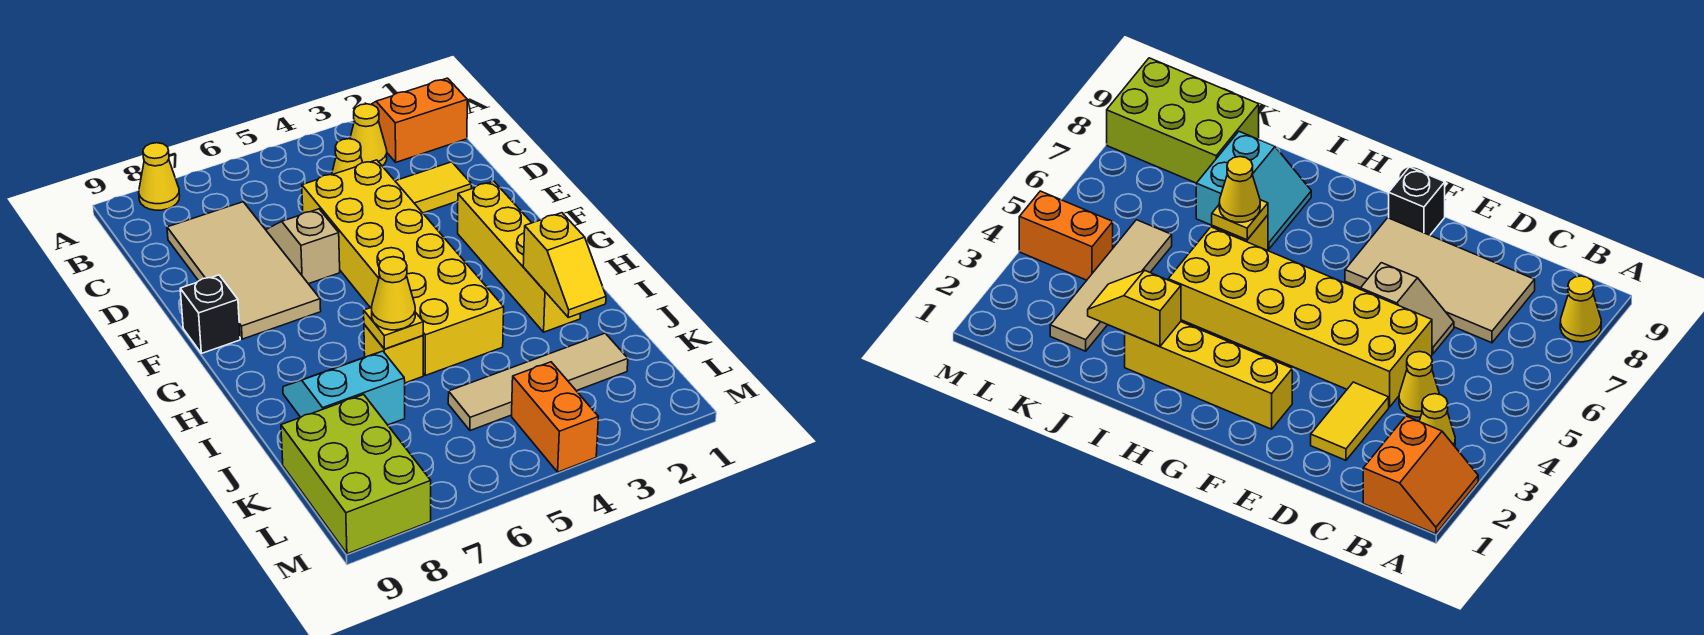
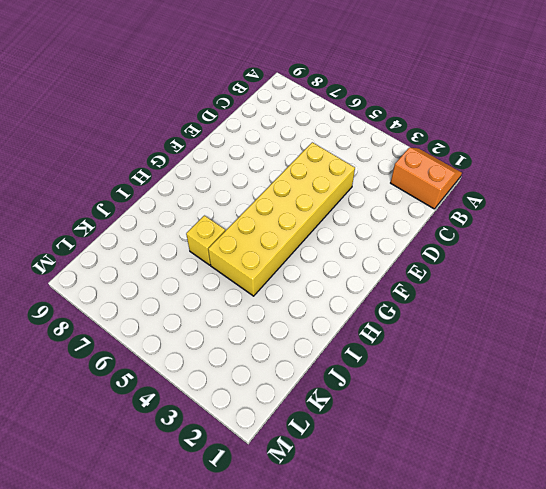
none -> yellow cone A8 level 1
none -> yellow cone B3 level 1
none -> yellow cone C4 level 1

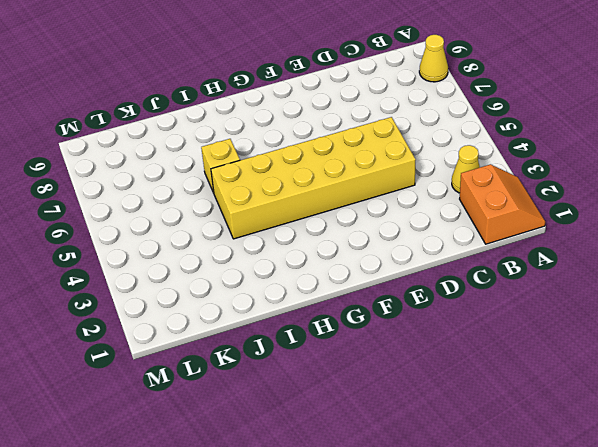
none -> yellow cone C4 level 1
none -> tan tile C7:F8 level 1
none -> yellow tile D2:D3 level 1

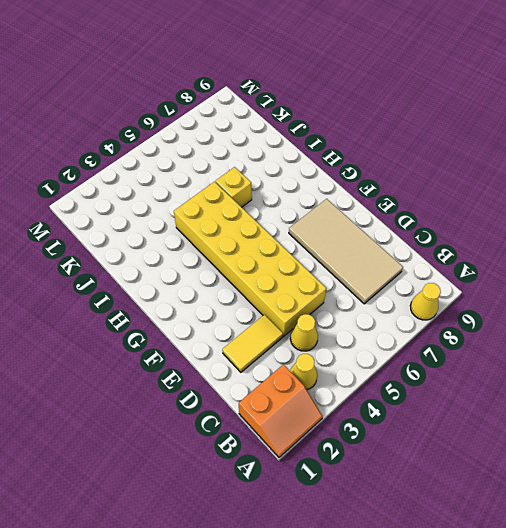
none -> tan slope D6:E6 level 1 top E
none -> yellow brick F2:I2 level 1
none -> black brick F9 level 1

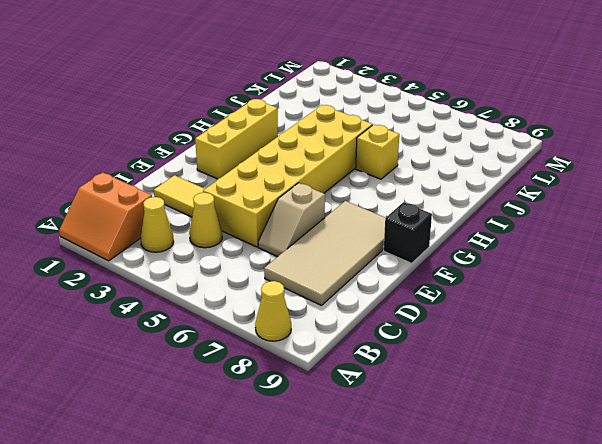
yellow brick F2:H2 level 1 -> yellow brick F2:I2 level 1
none -> cyan slope I7:J8 level 1 top J
none -> tan tile K2:K5 level 1
none -> lime brick K8:M9 level 1

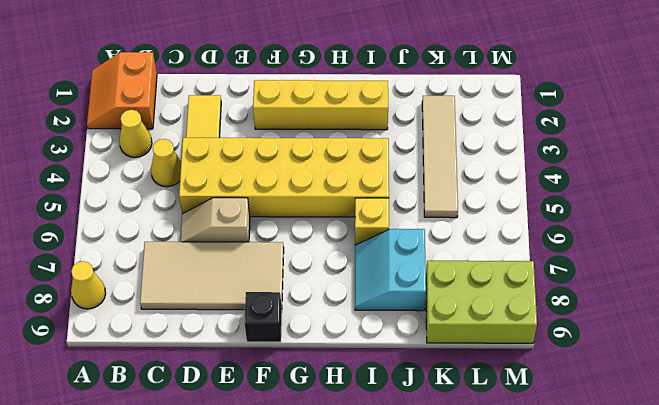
none -> orange brick L4:M4 level 1
none -> yellow slope I2:J2 level 2 top I
none -> yellow plate I6 level 2

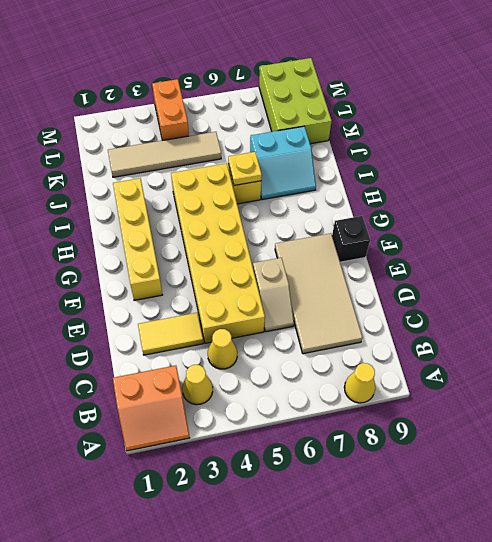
none -> yellow slope I2:J2 level 2 top I
none -> yellow cone I6 level 3

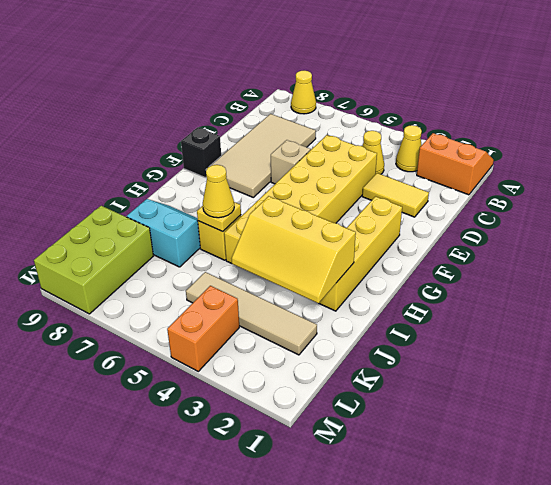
yellow slope I2:J4 level 2 top I -> yellow slope I2:J2 level 2 top I

